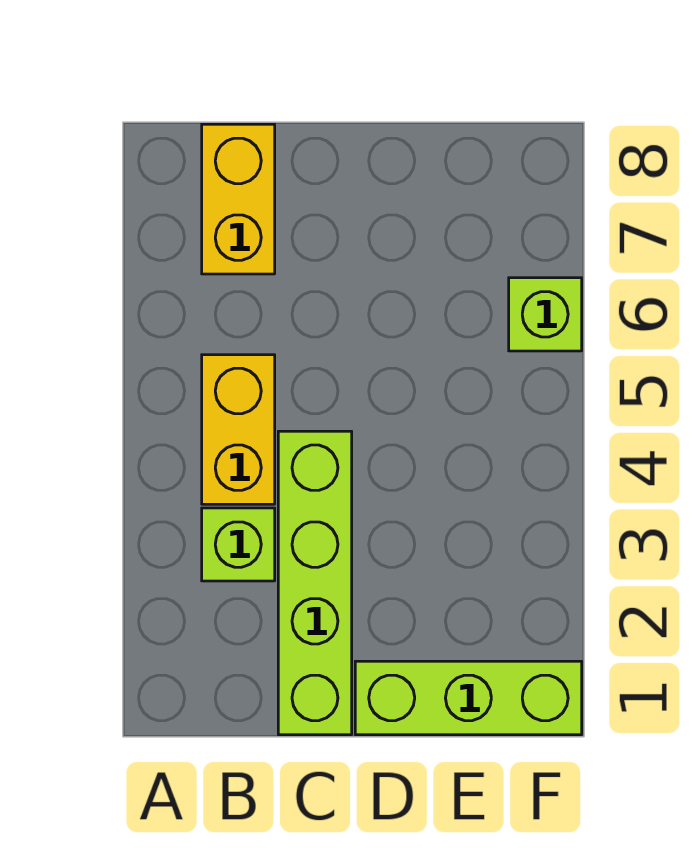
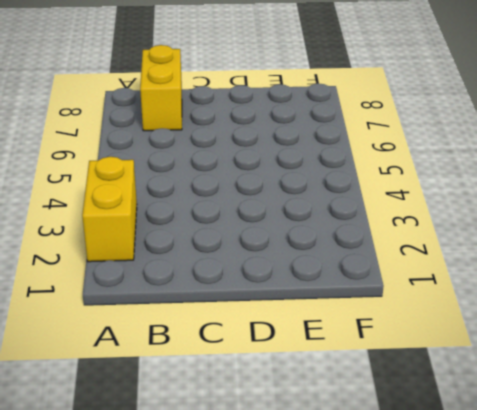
yellow brick A2:A3 level 1 -> yellow brick B4:B5 level 1
none -> lime brick B3 level 1
none -> lime brick C1:C4 level 1

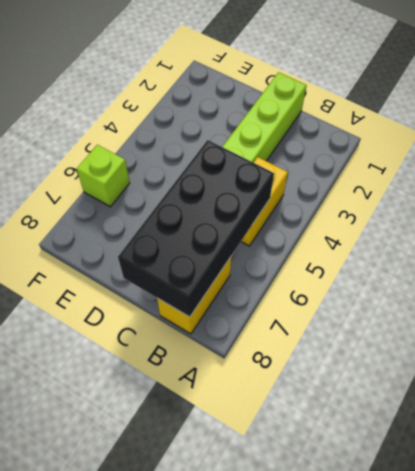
black brick B5:C8 level 2 -> none
none -> lime brick B3 level 1
none -> lime brick D1:F1 level 1

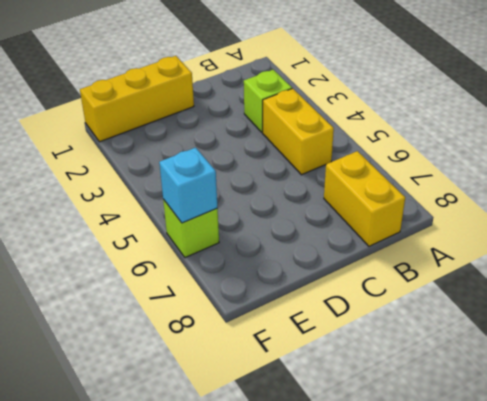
yellow brick D1:F1 level 1 -> lime brick D1:F1 level 1
cyan brick F6 level 2 -> none
none -> lime brick C1:C4 level 1

